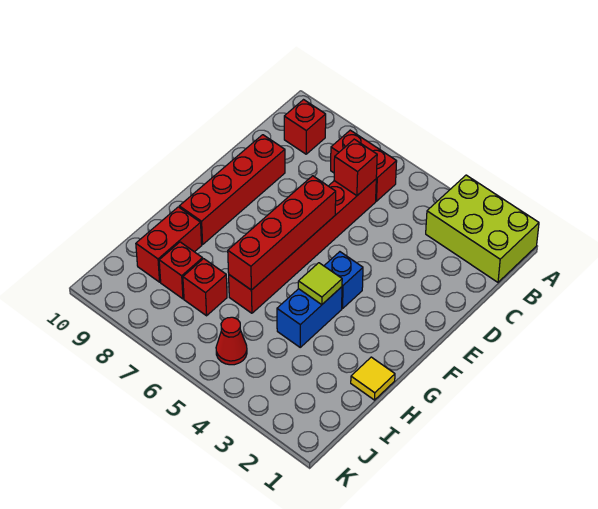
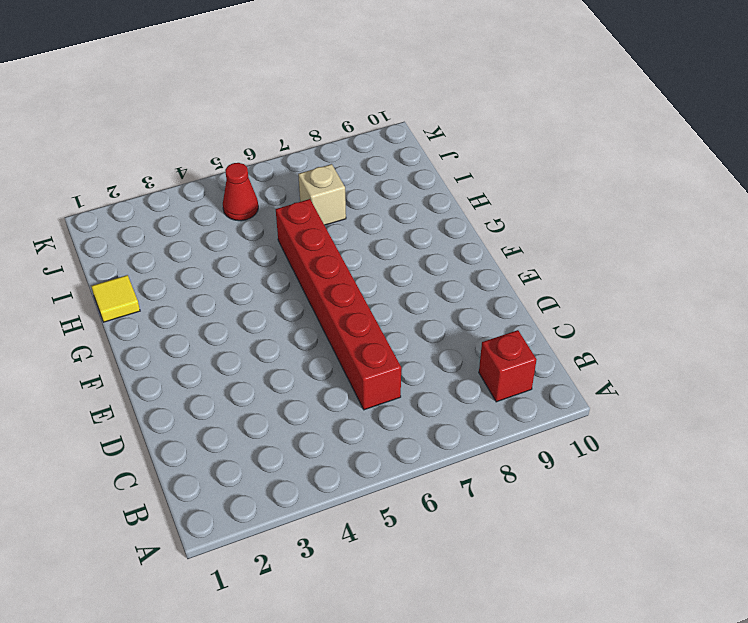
tan brick I7 level 1 -> red brick I7 level 1
none -> lime brick A1:B3 level 1
none -> red brick B6:B7 level 1
none -> red brick D9:G9 level 1

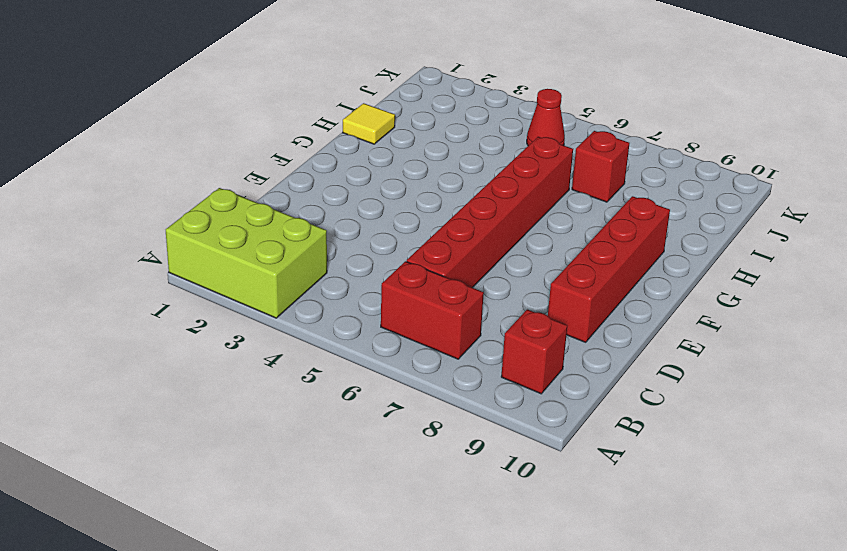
none -> blue brick F4 level 1
none -> blue brick G4:H4 level 1
none -> red brick H9:I9 level 1

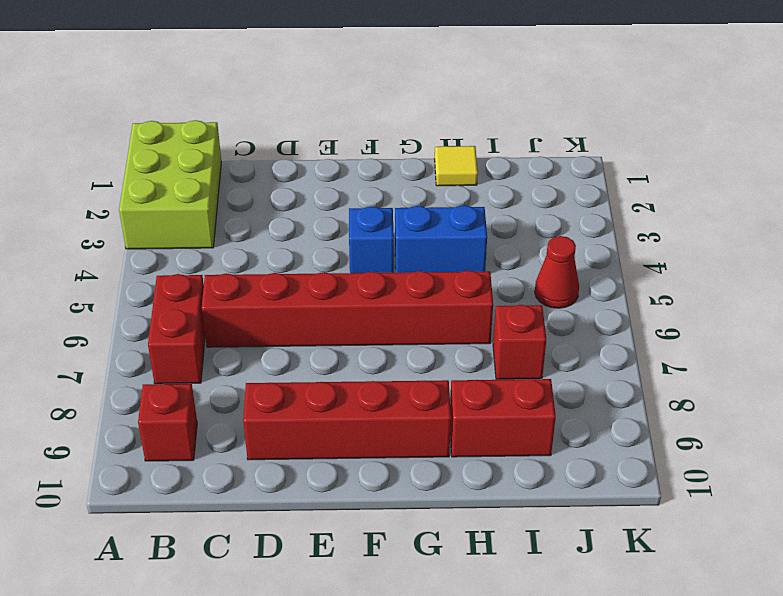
none -> red brick I8 level 1
none -> red brick C6 level 2
none -> red brick E6:H6 level 2

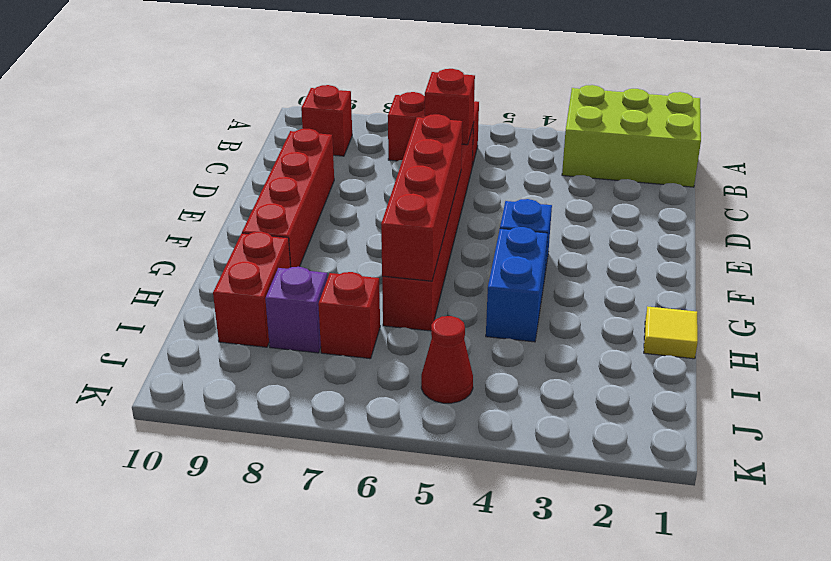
purple brick I8 level 1 -> red brick I8 level 1
none -> lime tile G4 level 2

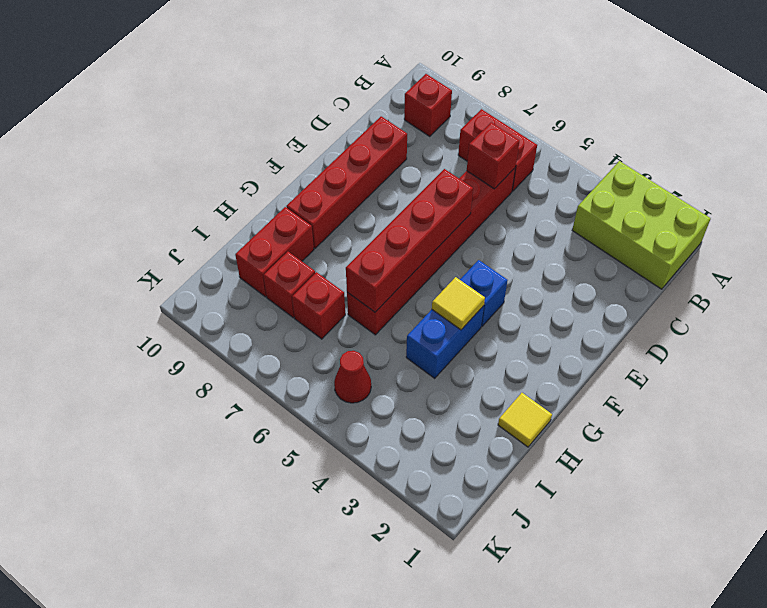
yellow tile G4 level 2 -> lime tile G4 level 2

